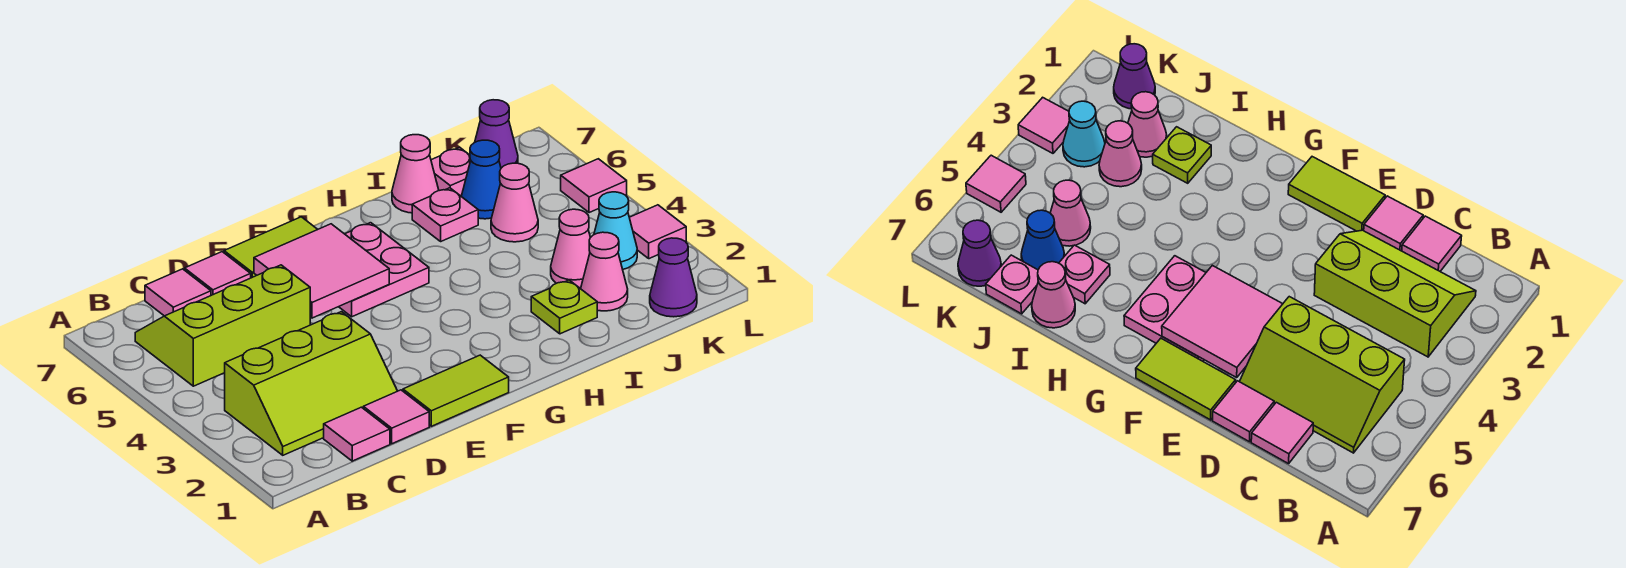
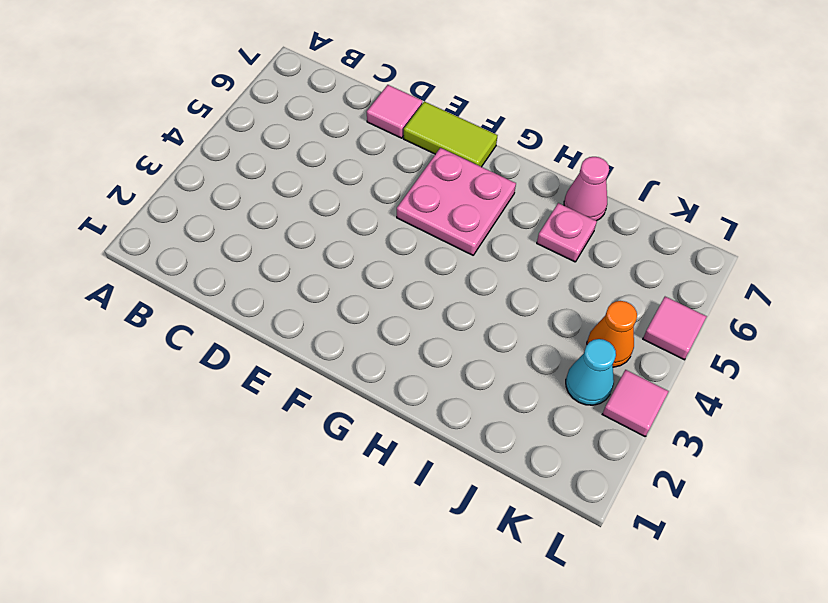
orange cone K4 level 1 -> none
none -> lime slope B2:D3 level 1 top 3
none -> lime slope B5:D6 level 1 top 5
none -> pink tile C1 level 1

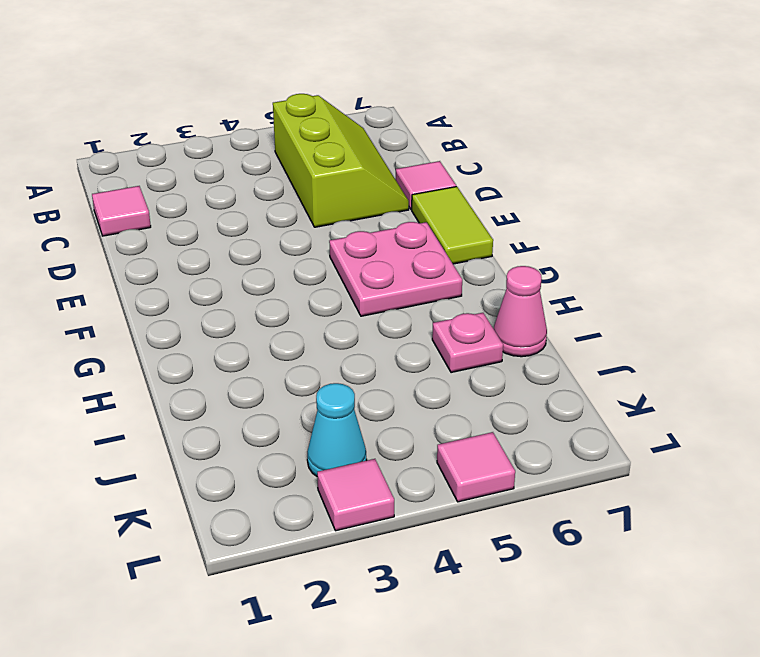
none -> lime slope B2:D3 level 1 top 3
none -> pink tile C7 level 1
none -> pink tile D1 level 1

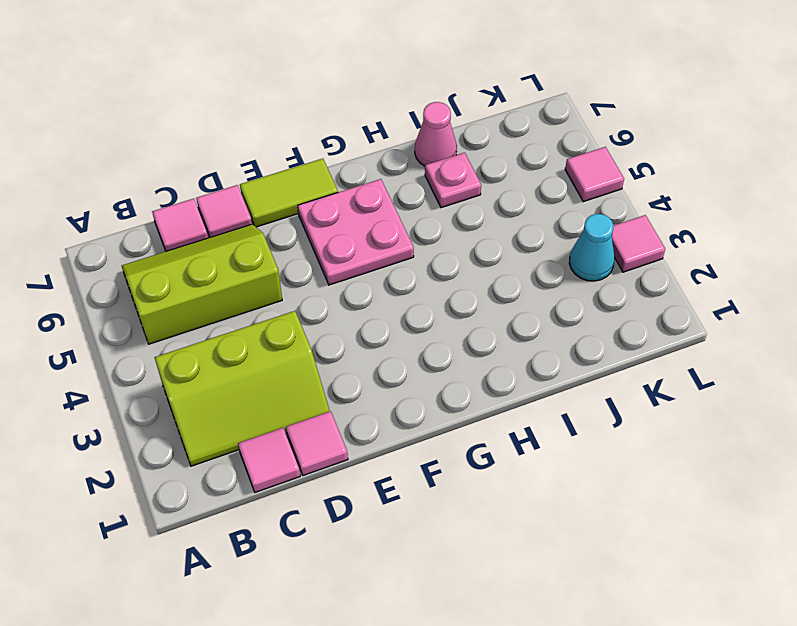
none -> lime tile E1:F1 level 1
none -> lime plate I2 level 1
none -> pink cone J2 level 1

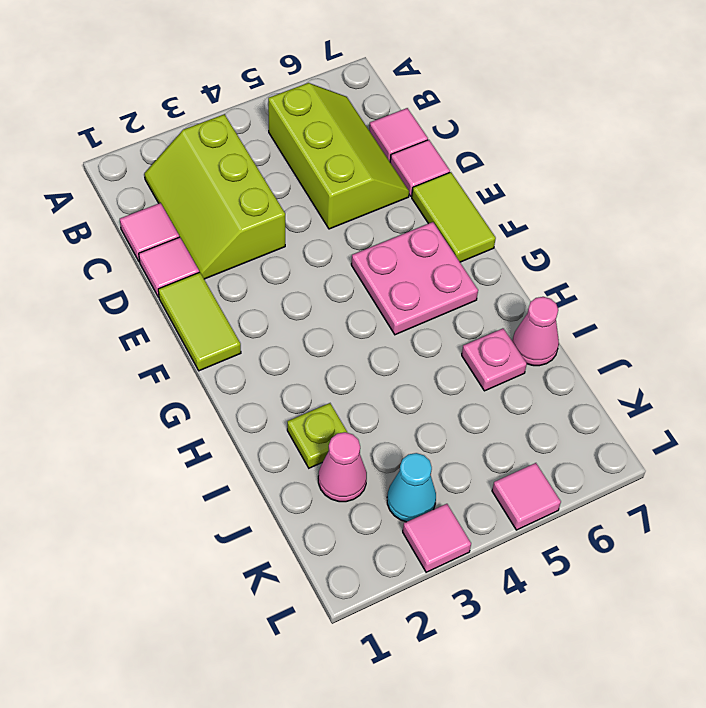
none -> pink cone J3 level 1
none -> pink cone J5 level 1
none -> blue cone J6 level 1

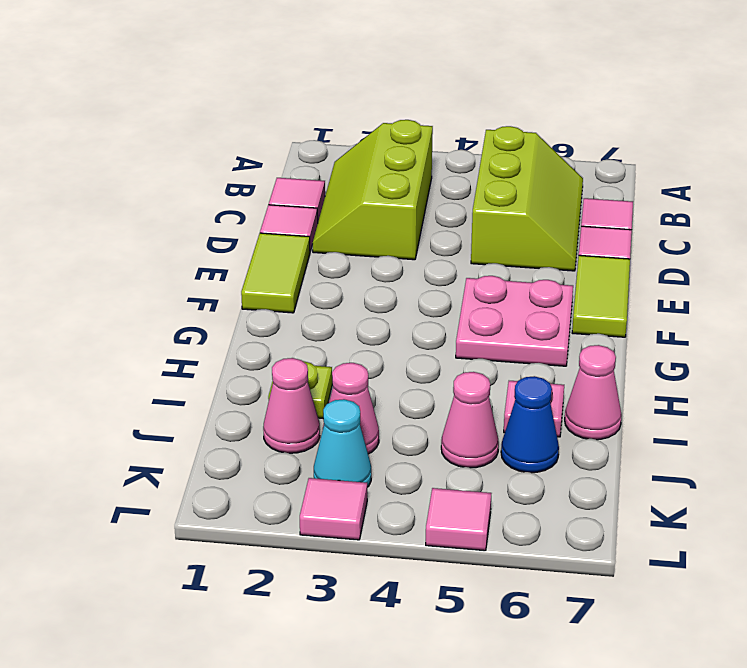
none -> pink plate J7 level 1
none -> purple cone K1 level 1
none -> purple cone K7 level 1

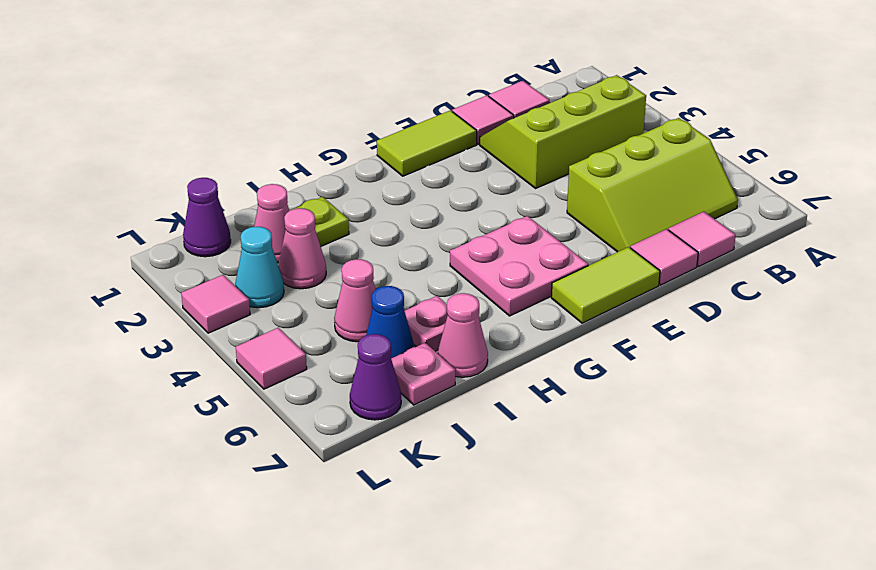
none -> pink tile E5:F6 level 2

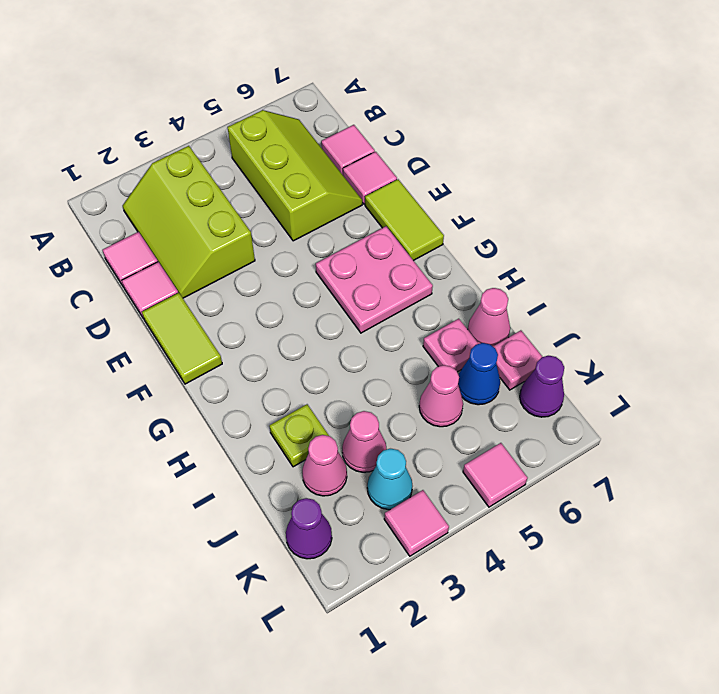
none -> pink tile E5:F6 level 2

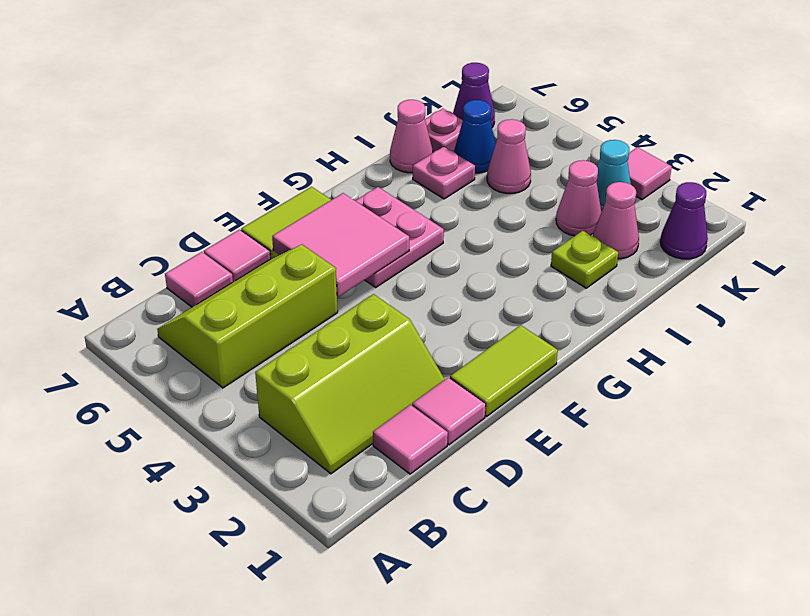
none -> pink tile L5 level 1

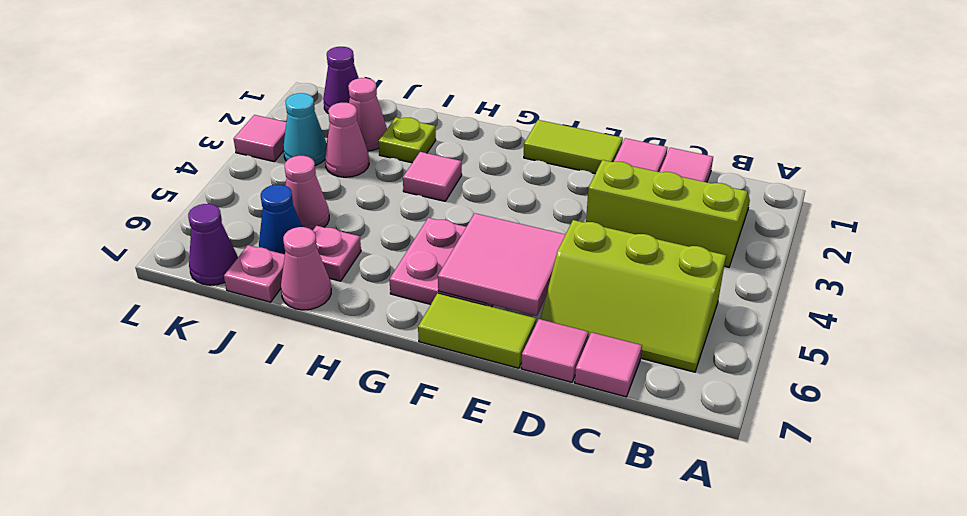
pink tile H3 level 1 -> pink tile L5 level 1

